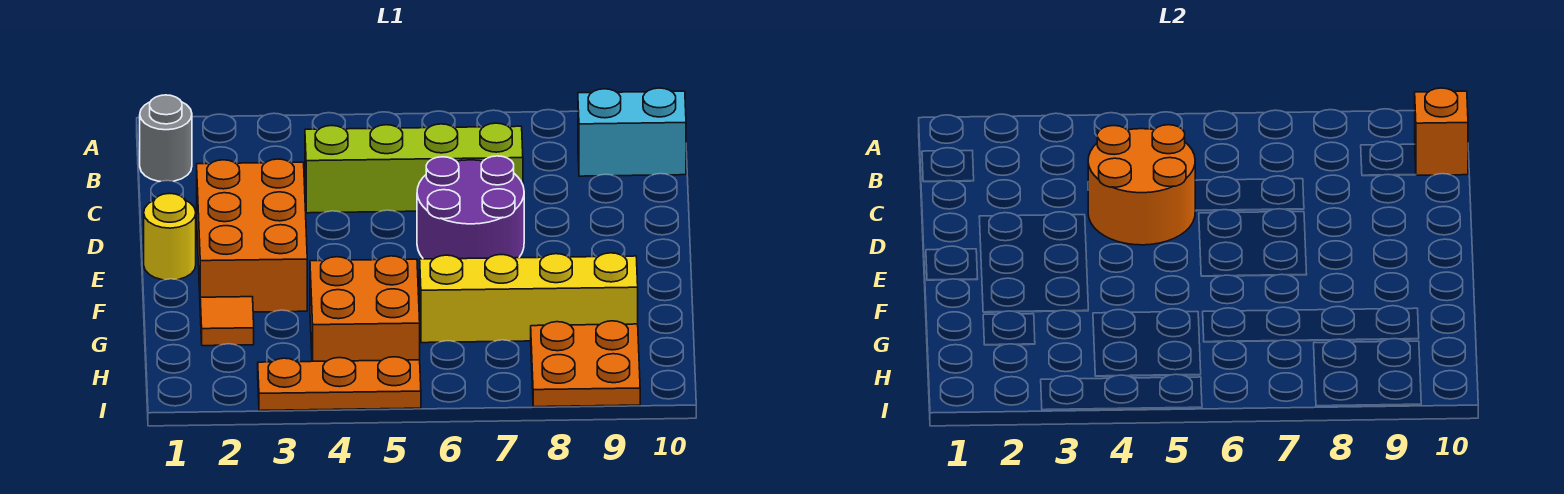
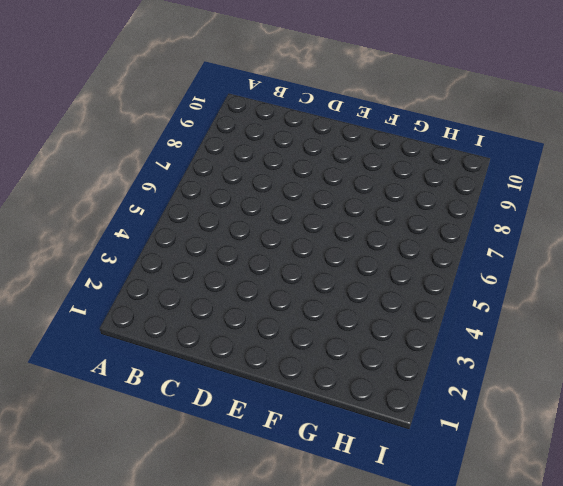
none -> grey round brick B1 level 1
none -> cyan brick B9:B10 level 1
none -> lime brick C4:C7 level 1

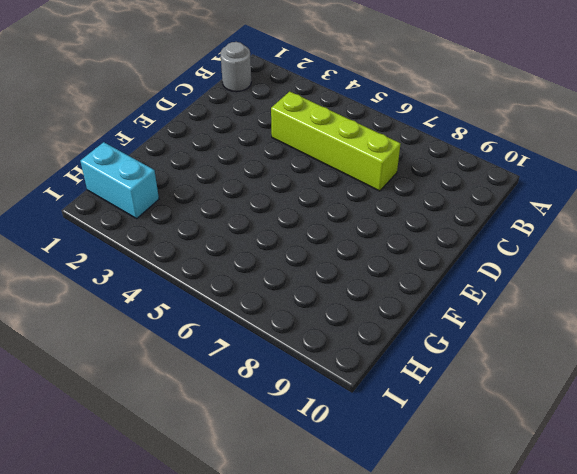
cyan brick H1:H2 level 1 -> cyan brick B9:B10 level 1
none -> orange brick D2:F3 level 1
none -> purple round brick D6:E7 level 1
none -> yellow round brick E1 level 1

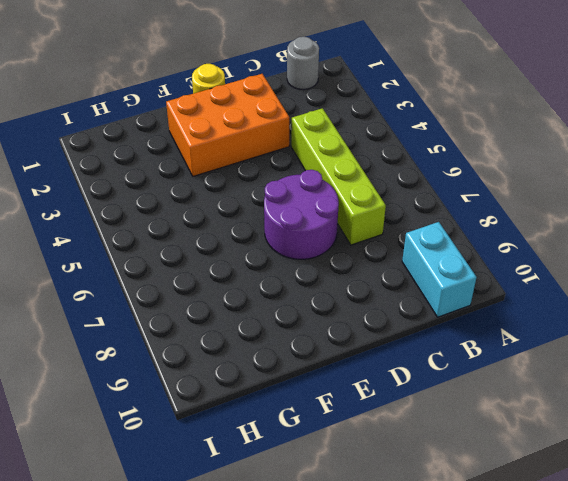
none -> orange tile G2 level 1
none -> orange brick G4:H5 level 1
none -> yellow brick G6:G9 level 1

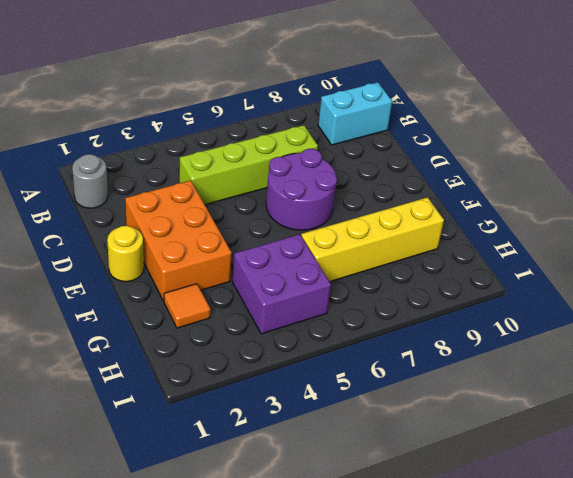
purple brick G4:H5 level 1 -> orange brick G4:H5 level 1
none -> orange plate H8:I9 level 1
none -> orange plate I3:I5 level 1
none -> orange brick B10 level 2

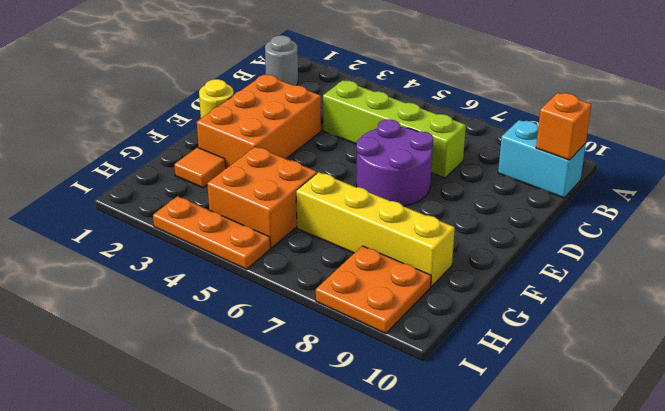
none -> orange round brick C4:D5 level 2

